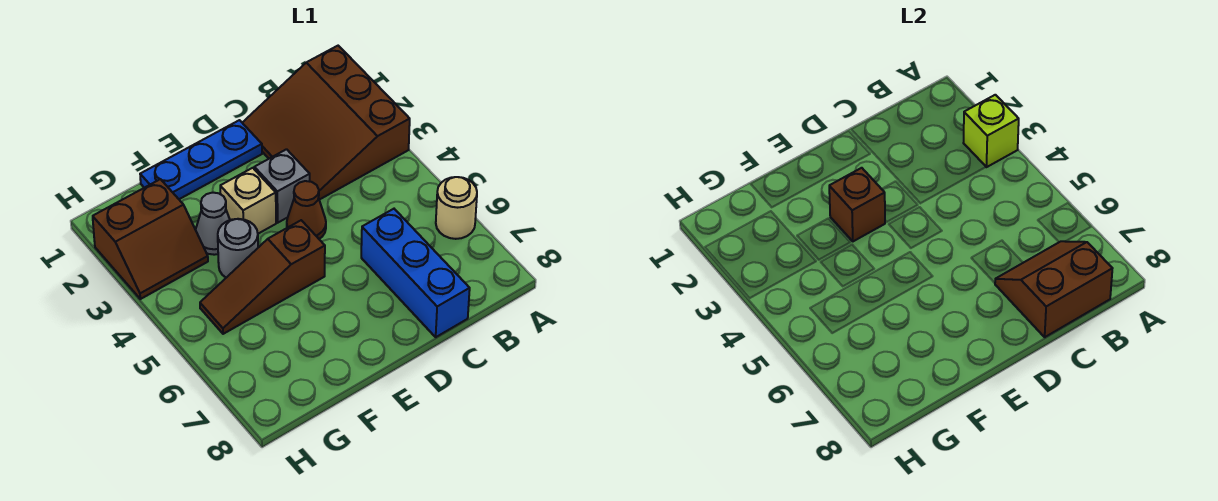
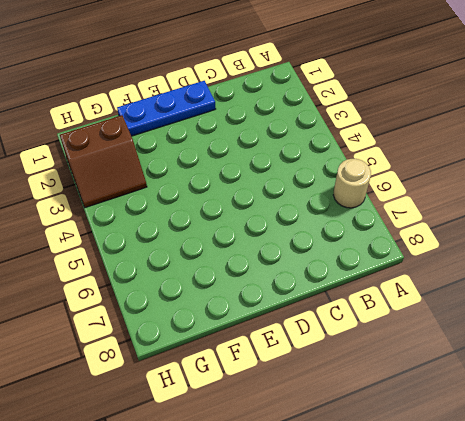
none -> brown slope A1:C3 level 1 top A
none -> blue brick C6:C8 level 1
none -> grey brick D3 level 1

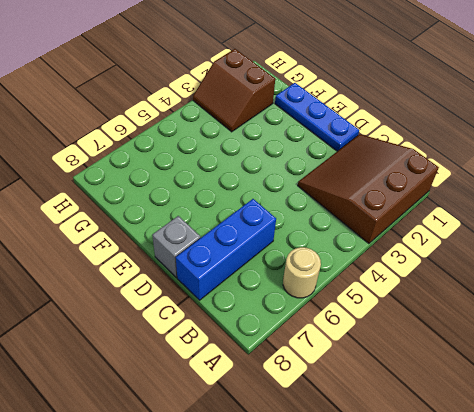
grey brick D8 level 1 -> grey brick D3 level 1
none -> brown cone D4 level 1
none -> tan brick E3 level 1
none -> brown slope E5:G5 level 1 top E

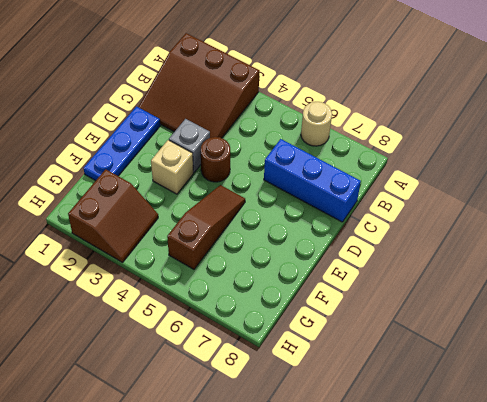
brown round brick D4 level 1 -> brown cone D4 level 1
brown slope E5:G5 level 1 top G -> brown slope E5:G5 level 1 top E
none -> grey cone F3 level 1
none -> grey round brick F4 level 1
none -> lime brick A3 level 2

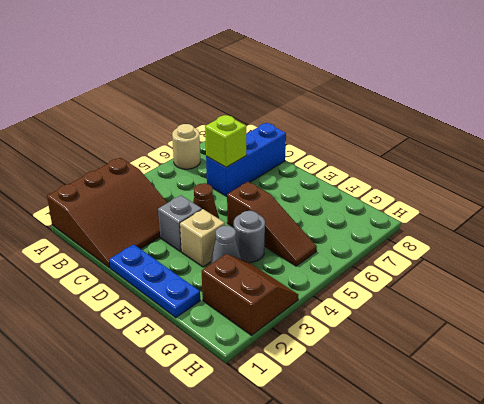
lime brick C6 level 2 -> lime brick A3 level 2
none -> brown slope B7:C8 level 2 top 8
none -> brown brick E3 level 2

